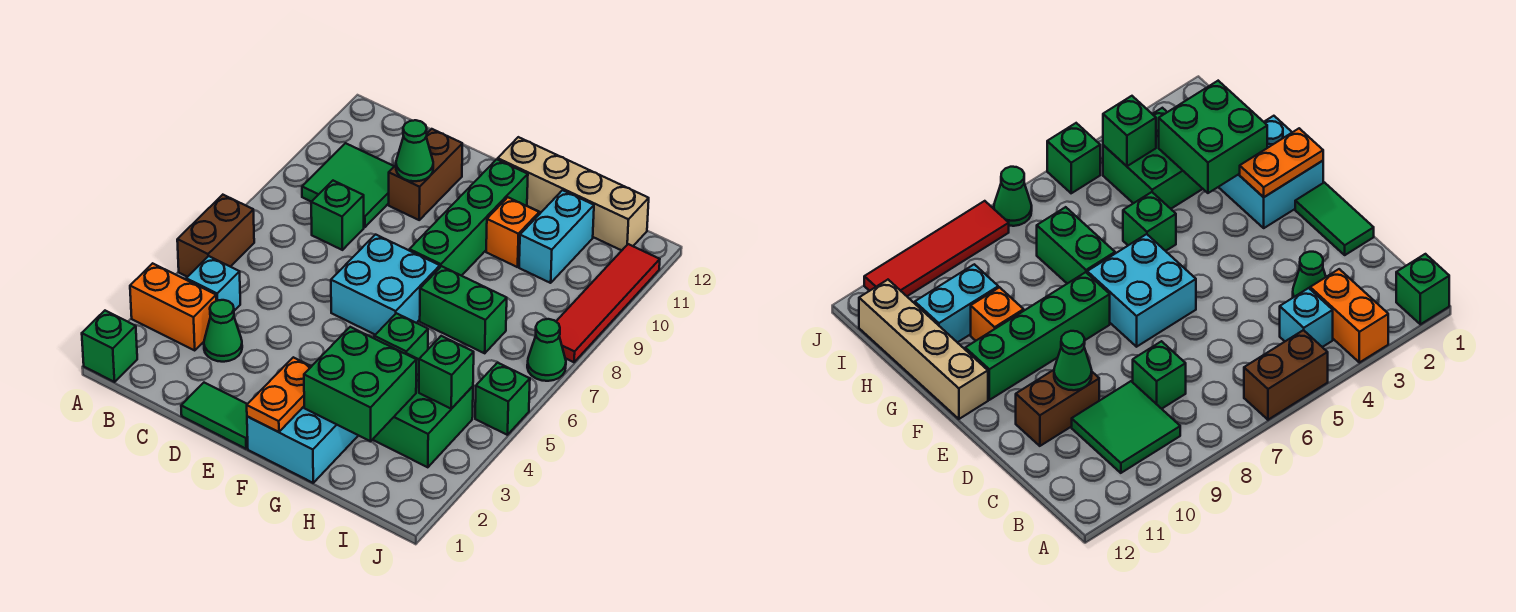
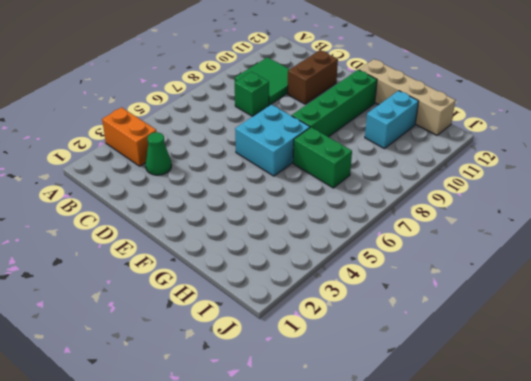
none -> green brick A1 level 1
none -> brown brick A5:A6 level 1
none -> cyan brick B4 level 1

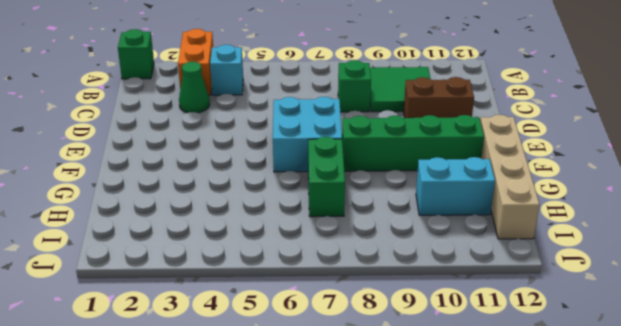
none -> brown brick A5:A6 level 1
none -> green tile D1:E1 level 1
none -> cyan brick F1:G2 level 1

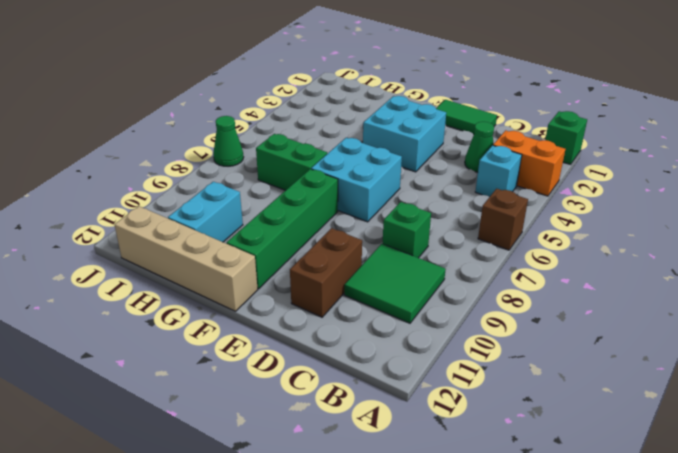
brown brick A6 level 1 -> brown brick A5:A6 level 1
cyan brick E3:F4 level 1 -> cyan brick F1:G2 level 1
none -> green brick G5 level 1
none -> orange brick G10 level 1
none -> green brick H3:I4 level 1

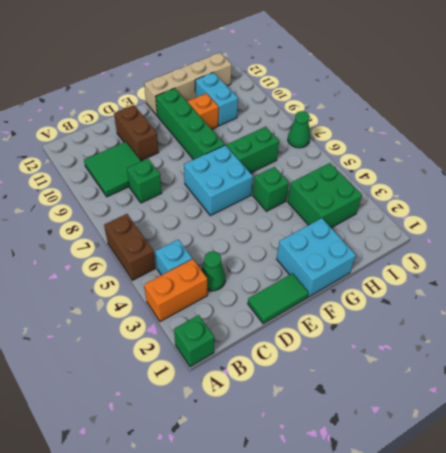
none -> green brick J5 level 1
none -> red tile J8:J11 level 1
none -> green cone D10 level 2

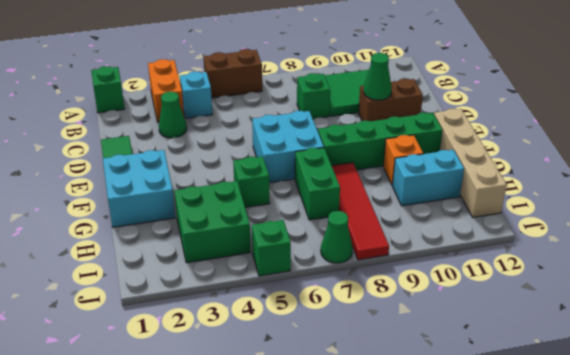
red tile G8:J8 level 1 -> red tile J8:J11 level 1
none -> orange plate F1:F2 level 2
none -> green brick G2:H3 level 2
none -> green brick I4 level 2

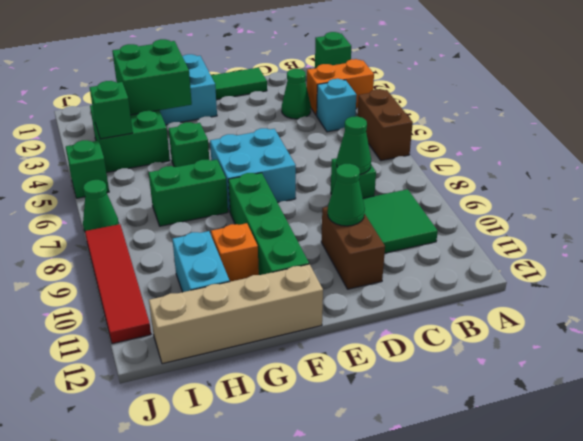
green cone C8 level 2 -> none
none -> orange plate F1:F2 level 2

